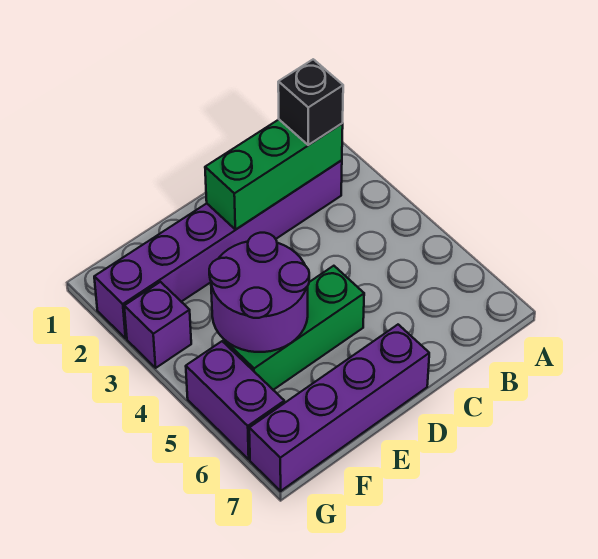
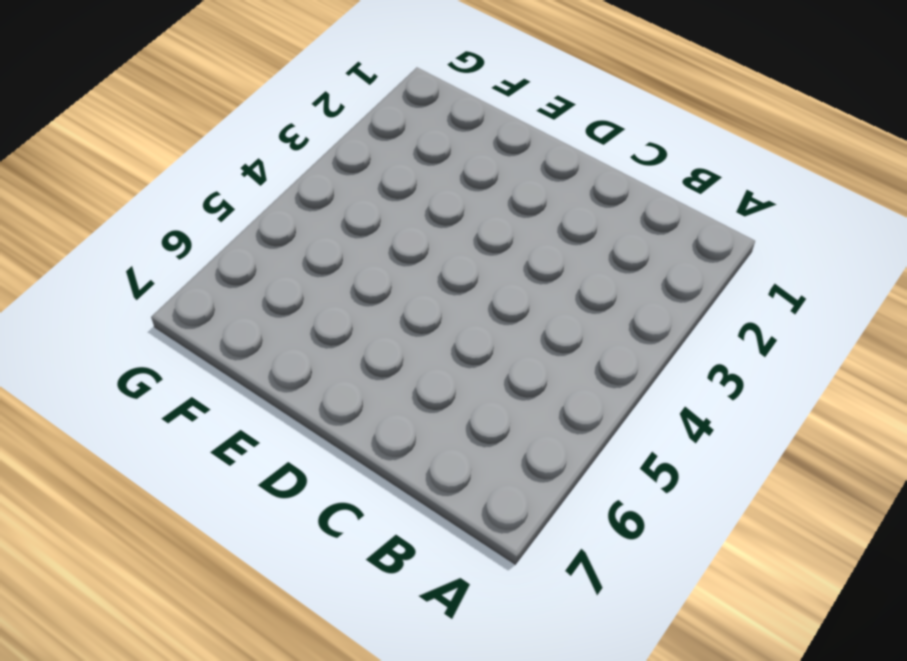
none -> purple brick B2:G2 level 1
none -> green brick D5:F5 level 1

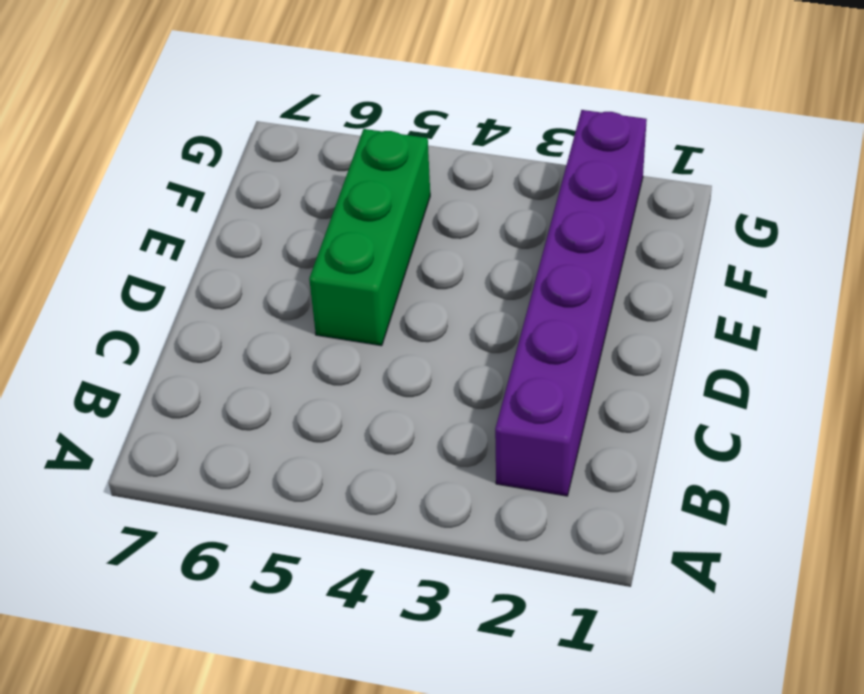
none -> purple brick D7:G7 level 1
none -> purple brick G3 level 1

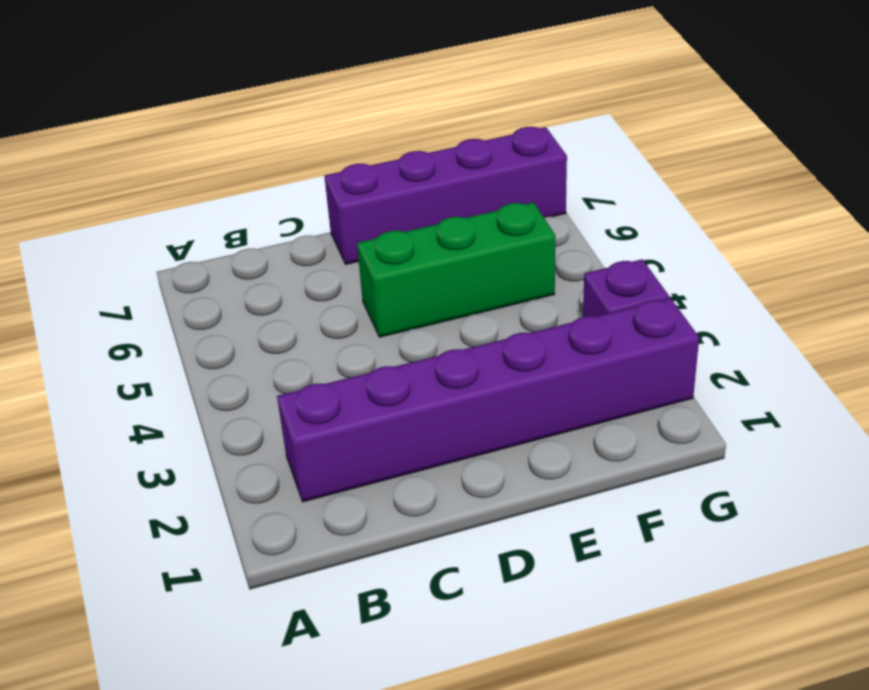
none -> purple brick G5:G6 level 1
none -> green brick B2:D2 level 2

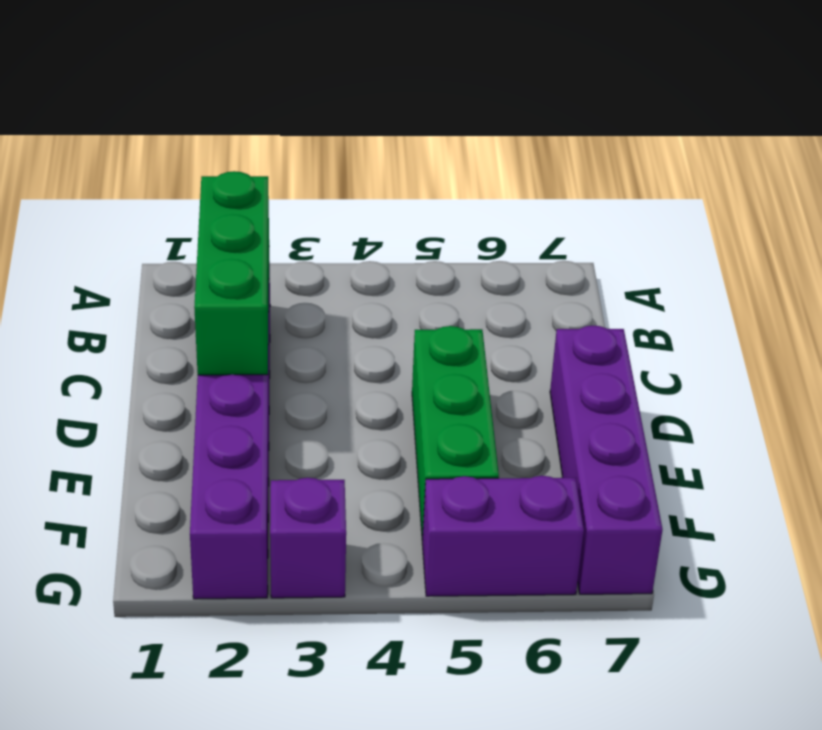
none -> purple round brick E4:F5 level 2
none -> black brick B2 level 3

